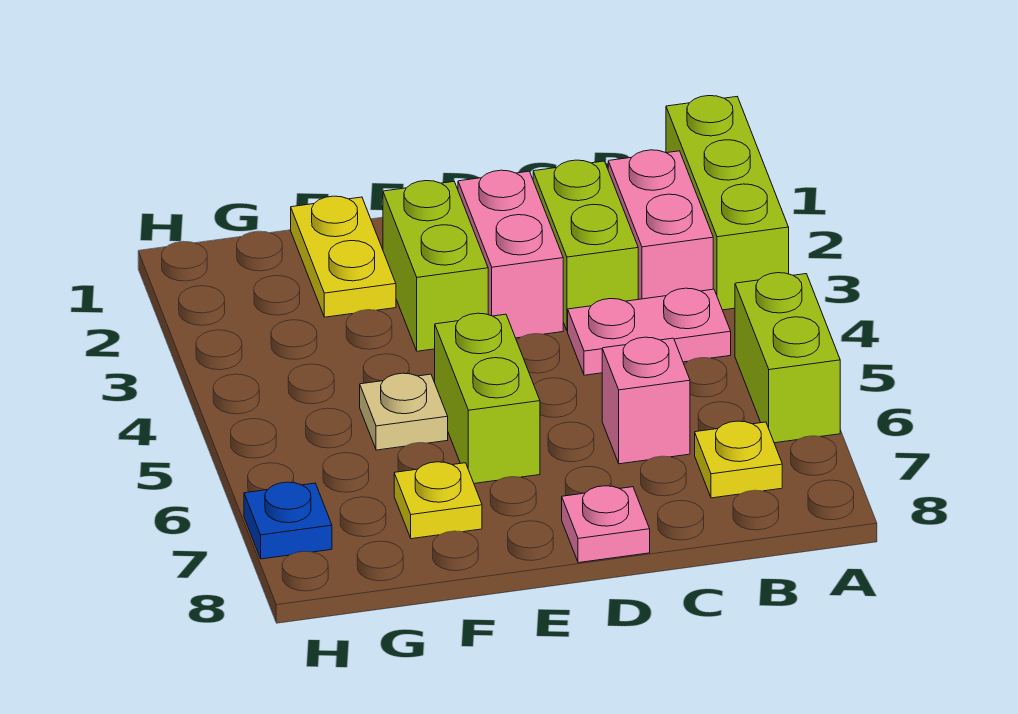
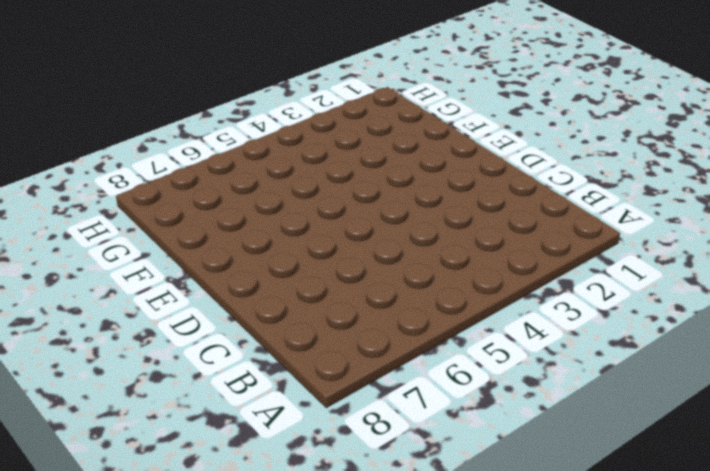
none -> lime brick A1:A3 level 1
none -> lime brick A5:A6 level 1
none -> pink brick B2:B3 level 1

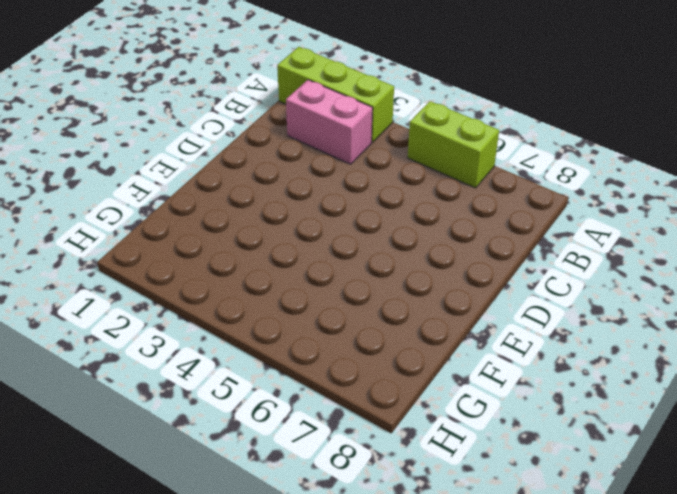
none -> pink plate B4:C4 level 1
none -> yellow plate B7 level 1
none -> lime brick C2:C3 level 1

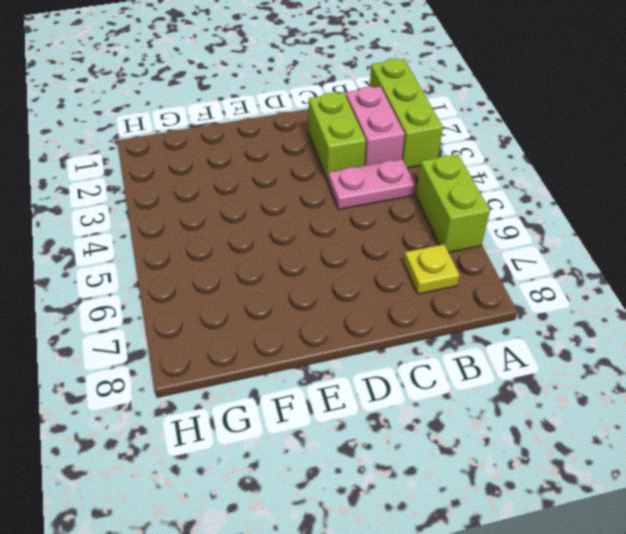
none -> pink brick C6 level 1
none -> pink brick D2:D3 level 1
none -> pink plate D8 level 1

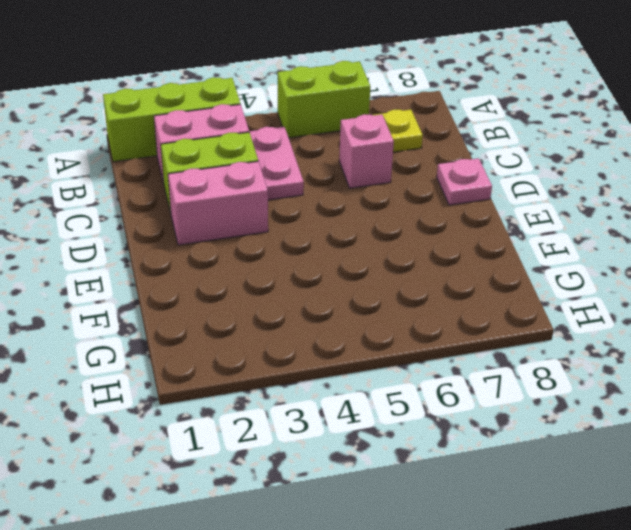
none -> lime brick E2:E3 level 1
none -> lime brick E5:E6 level 1
none -> yellow plate F1:F2 level 1

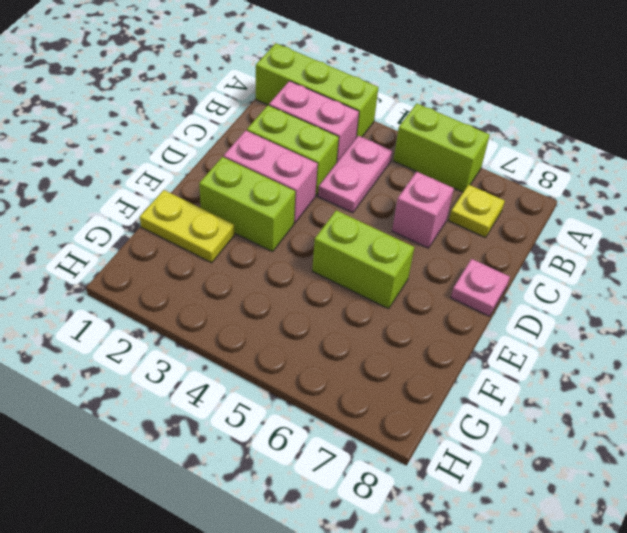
none -> tan plate F5 level 1
none -> yellow plate F7 level 1
none -> blue plate H7 level 1

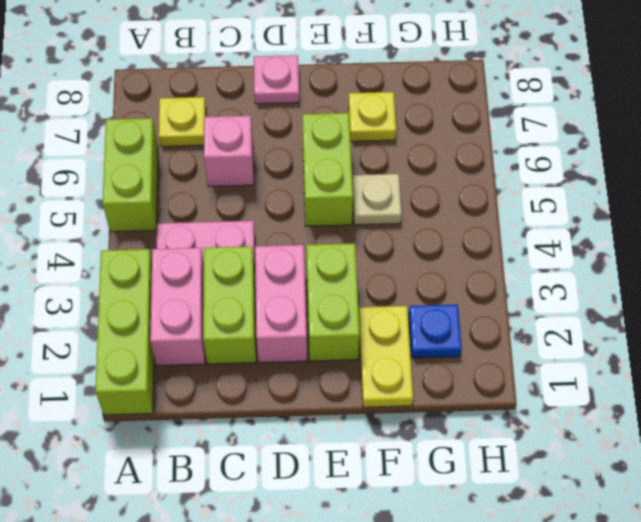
blue plate G2 level 1 -> blue plate H7 level 1

